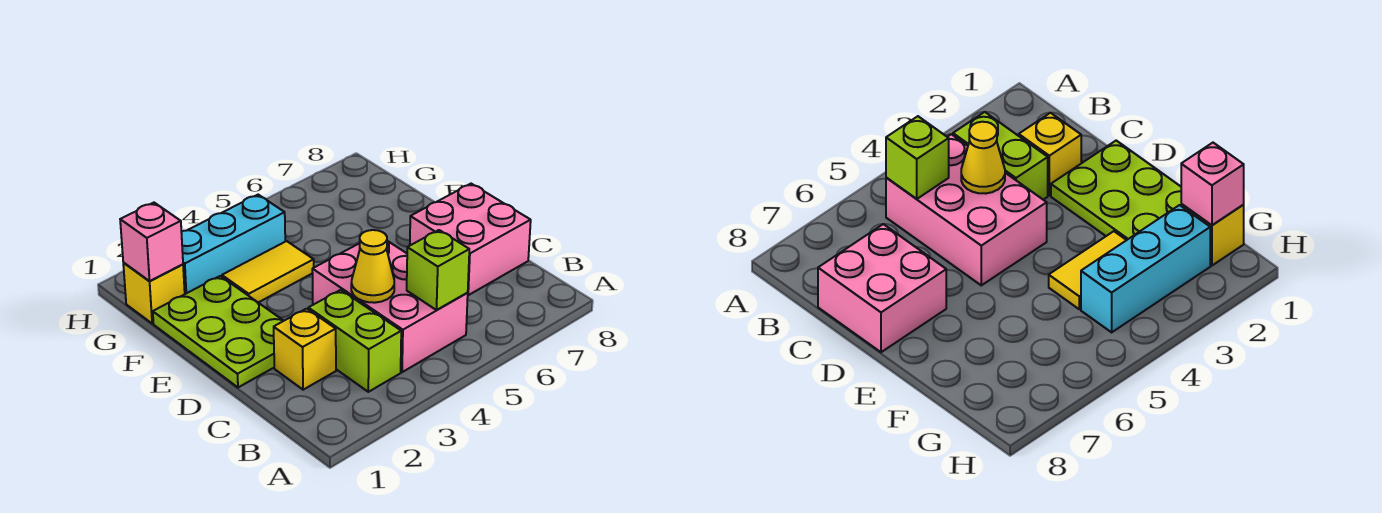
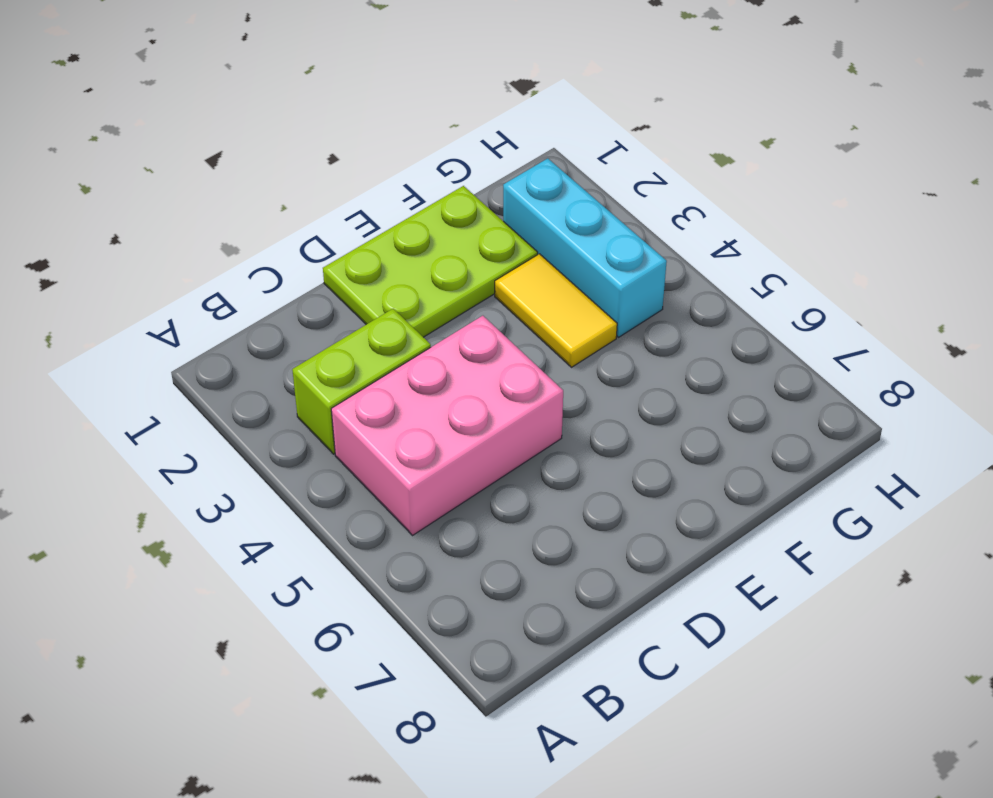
none -> yellow brick C2 level 1
none -> pink brick C7:D8 level 1

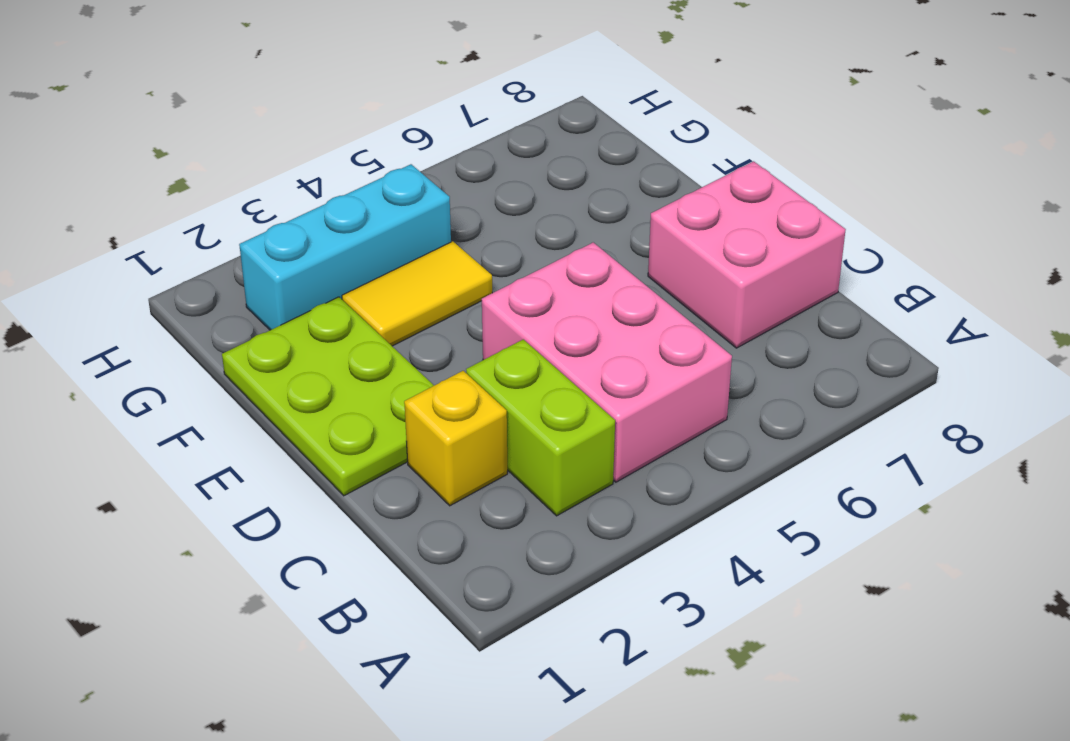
none -> yellow brick G1 level 1
none -> lime brick B5 level 2

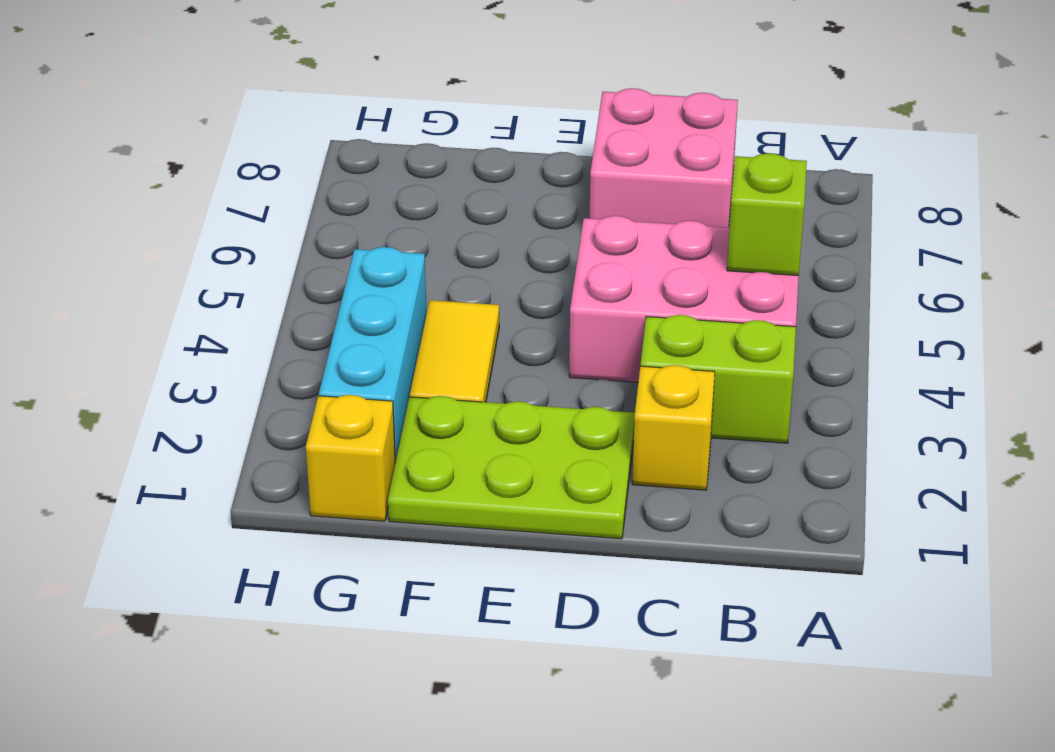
none -> yellow cone C4 level 2
none -> pink brick G1 level 2

